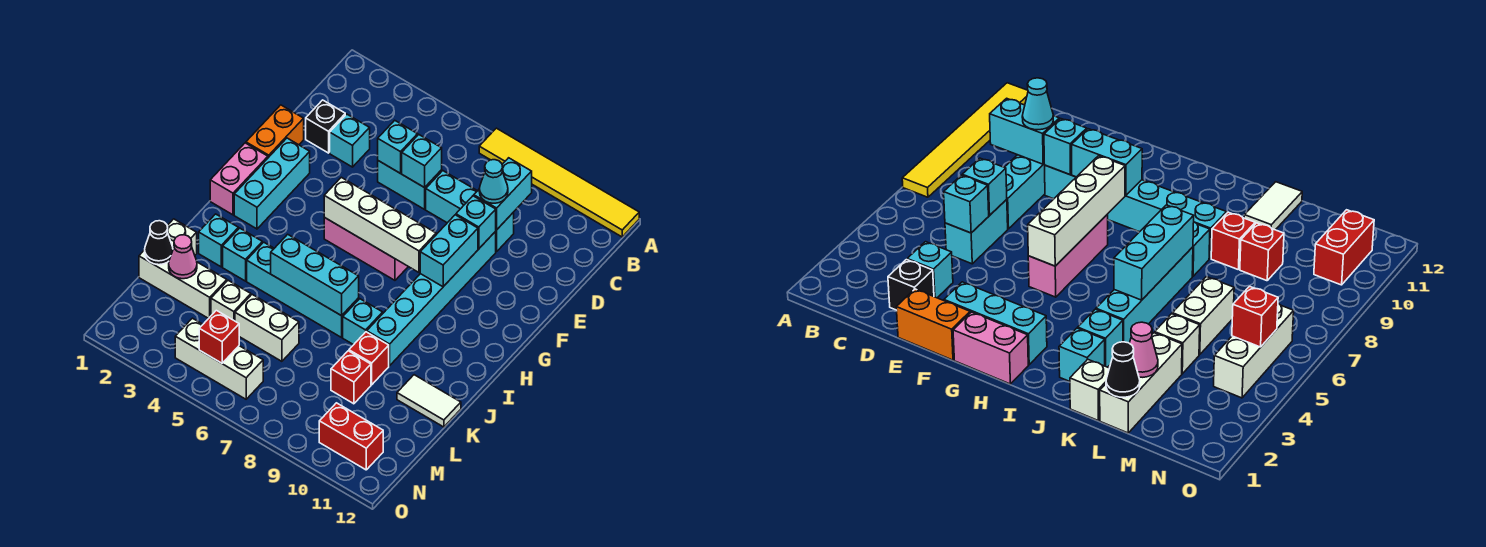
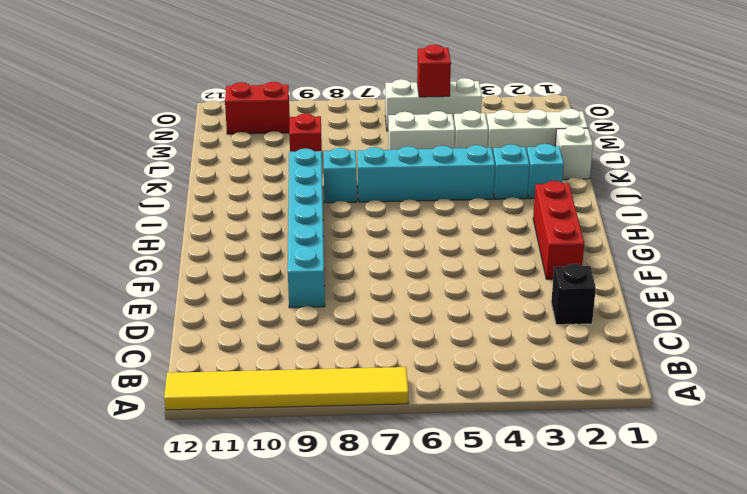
red brick F2:H2 level 1 -> cyan brick F2:H2 level 1
none -> cyan brick D3 level 1
none -> cyan brick D5:D6 level 1
none -> cyan brick D7:D9 level 1
none -> orange brick E1:F1 level 1

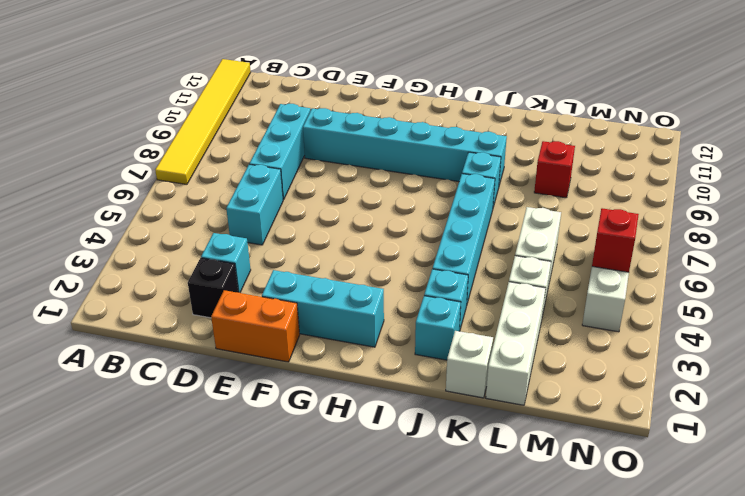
none -> pink brick G1:H1 level 1
none -> pink brick G5:G7 level 1
none -> red brick K9 level 1
none -> white tile K11:K12 level 1

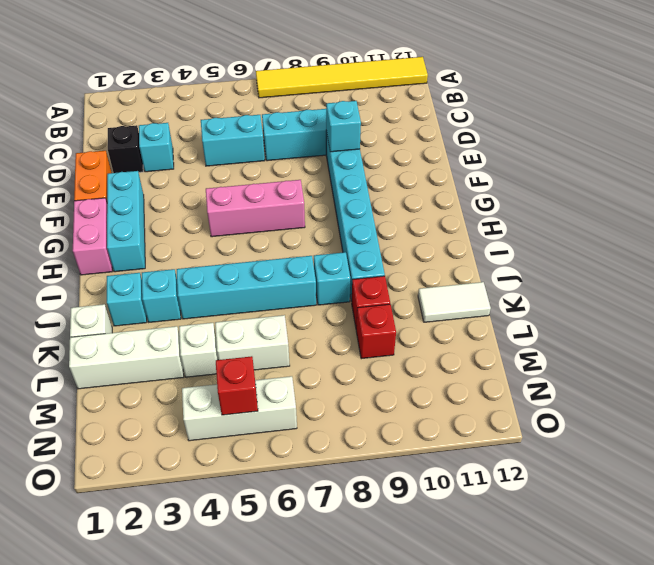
none -> red brick N10:N11 level 1
none -> cyan brick C9:D9 level 2
none -> cyan brick D5 level 2
none -> cyan brick D6 level 2

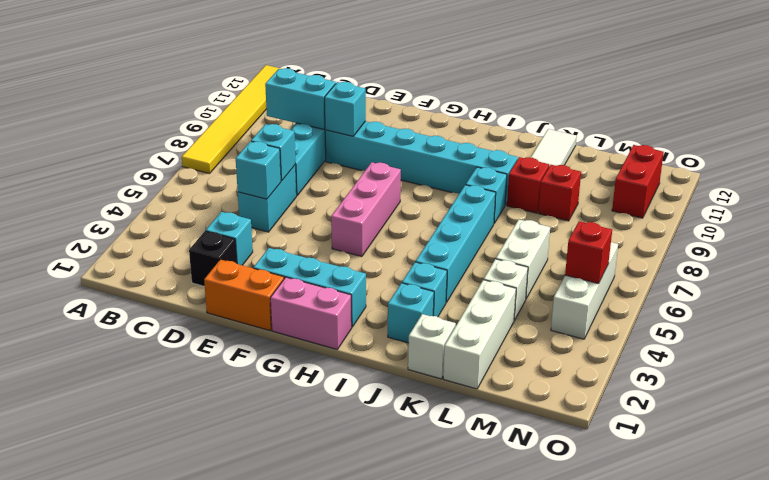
none -> cyan brick F9:G9 level 2
none -> white brick G5:G8 level 2
none -> cyan brick J5:J7 level 2
none -> black cone L1 level 2

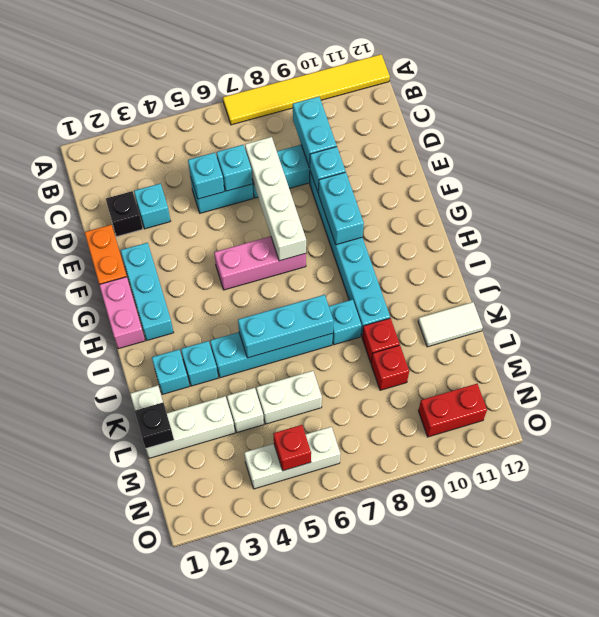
white brick D7:G7 level 2 -> white brick G5:G8 level 2
black brick L1 level 2 -> black cone L1 level 2
none -> pink cone L2 level 2
none -> cyan cone D9 level 3

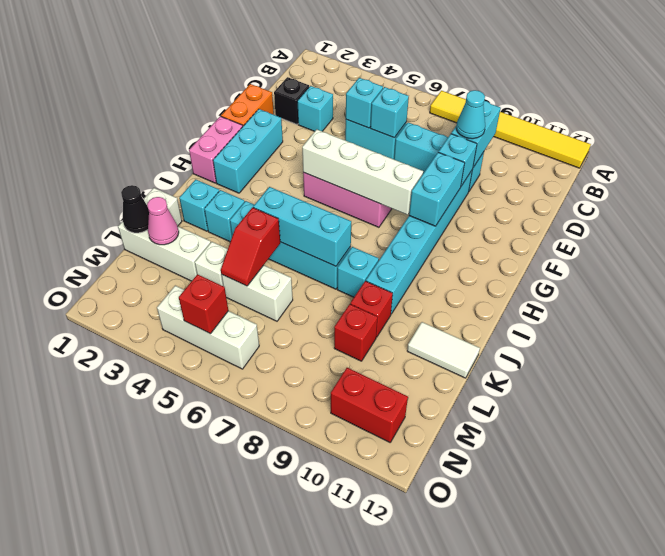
red slope K5:L5 level 2 top K -> none

